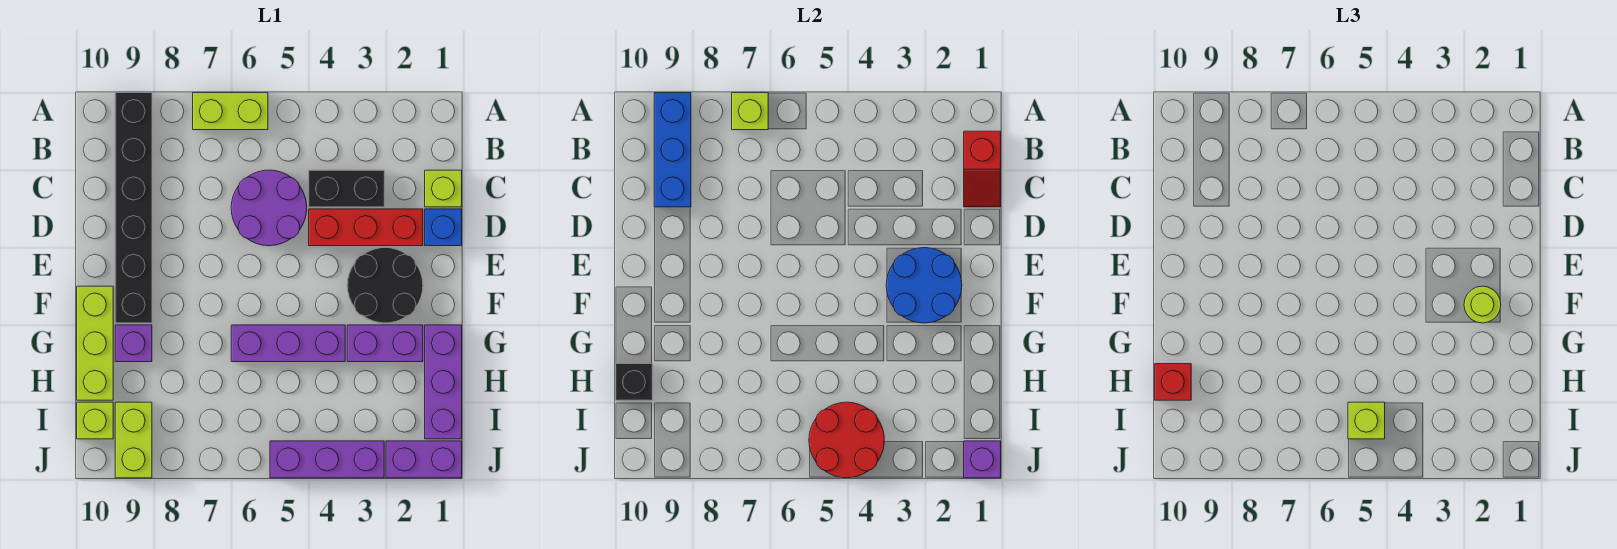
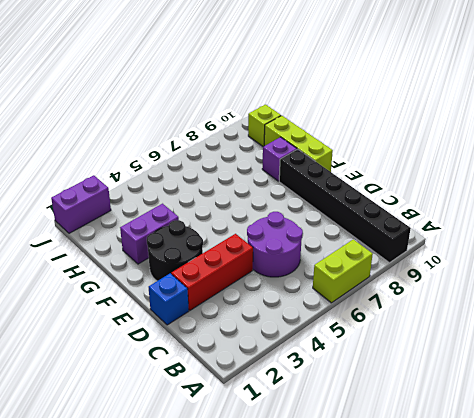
none -> lime brick C1 level 1
none -> black brick C3:C4 level 1
none -> purple brick G1:I1 level 1

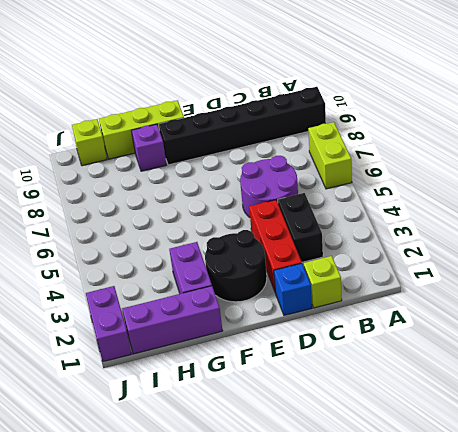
none -> purple brick G4:G6 level 1
none -> lime brick I9:J9 level 1
none -> purple brick J3:J5 level 1

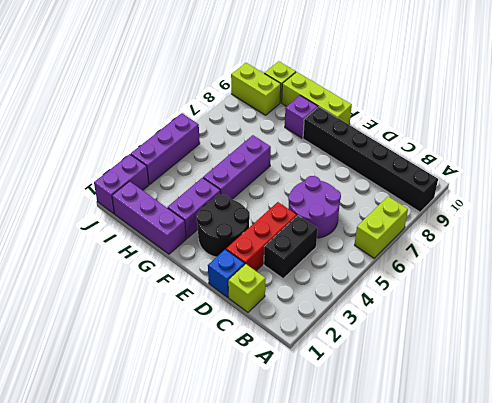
none -> lime brick A7 level 2
none -> blue brick A9:C9 level 2
none -> red slope B1:C1 level 2 top B

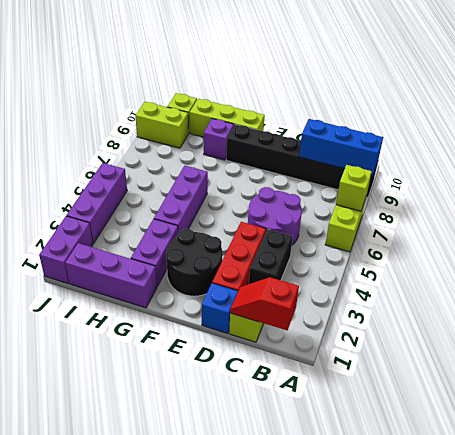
none -> blue round brick E2:F3 level 2
none -> black brick H10 level 2
none -> red round brick I4:J5 level 2

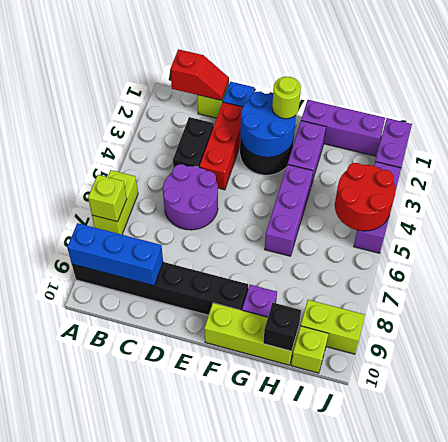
none -> purple brick J1 level 2
none -> red brick H10 level 3
none -> lime brick I5 level 3

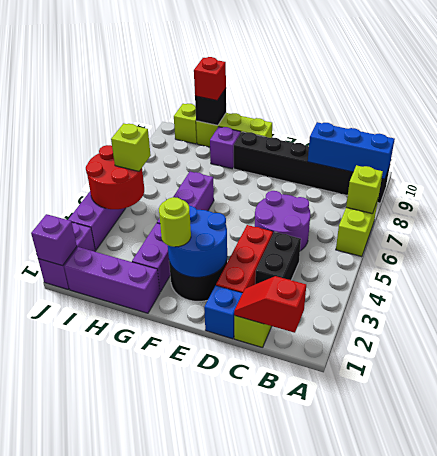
none -> lime brick I9:J9 level 1

